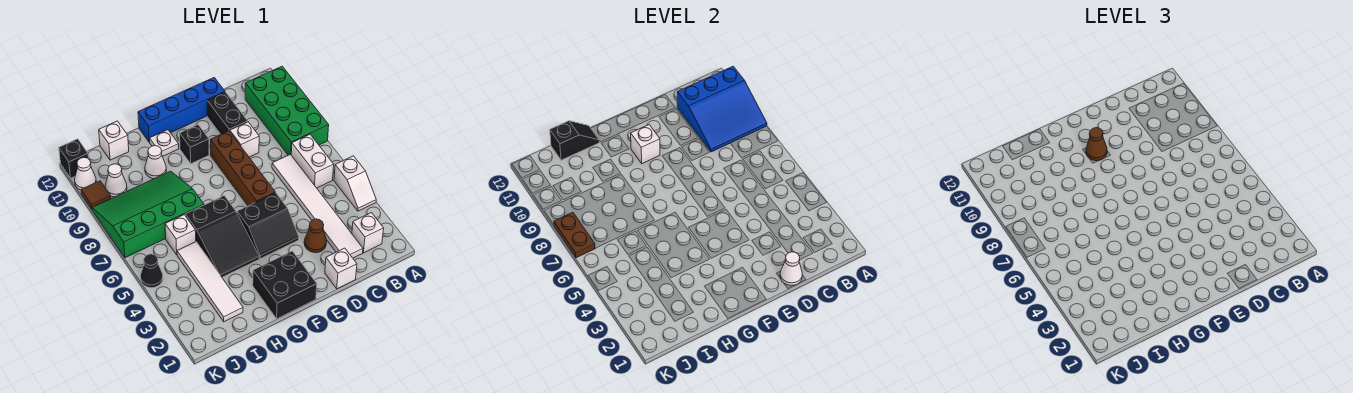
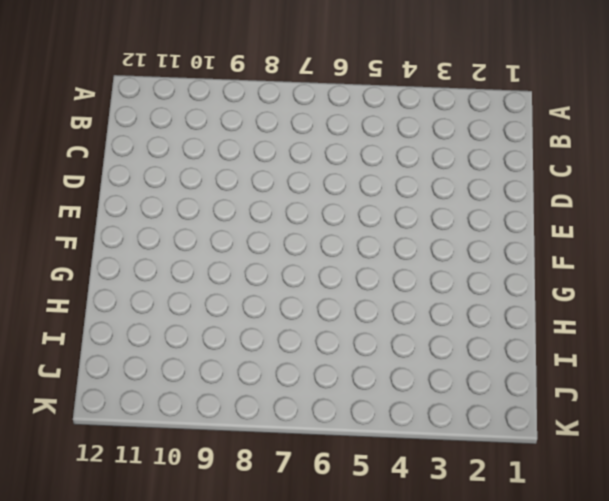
none -> white slope A4:A5 level 1 top 5
none -> green brick A8:B11 level 1
none -> white brick B2 level 1
none -> white brick B6:B7 level 1

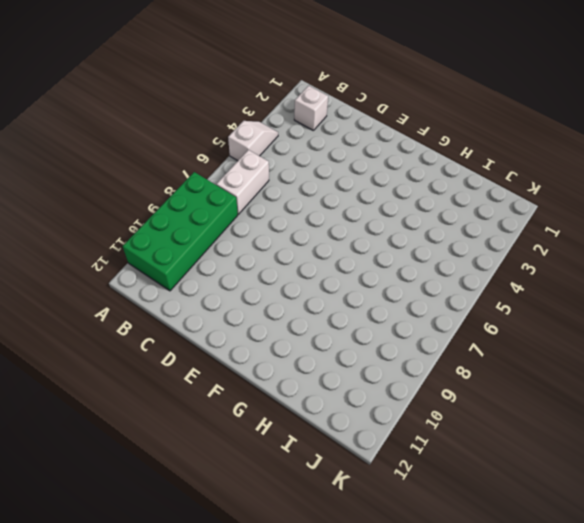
none -> white tile C2:C7 level 1
none -> white brick D1 level 1
none -> brown cone D3 level 1
none -> white brick D9 level 1

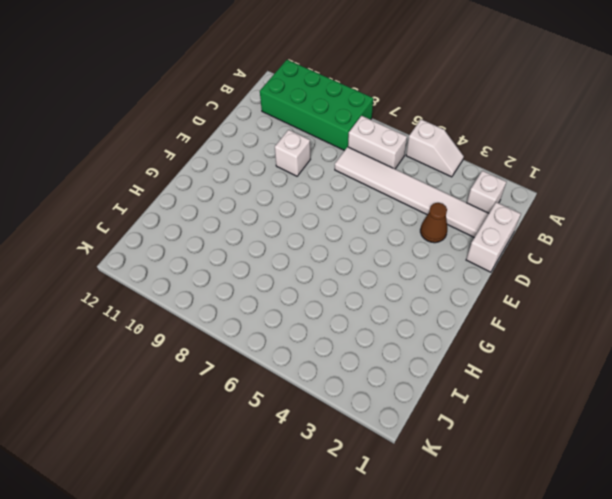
white brick C1:D1 level 1 -> white brick D1 level 1
none -> black brick D10:D11 level 1
none -> blue brick D12:G12 level 1
none -> black slope E4:F5 level 1 top 5
none -> brown brick E6:E9 level 1

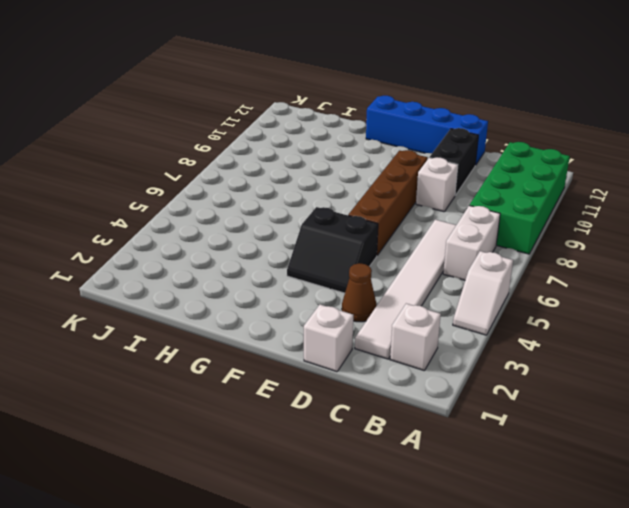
none -> black brick F1:G2 level 1
none -> black brick F10 level 1
none -> black slope G4:H6 level 1 top 6
none -> white plate G11 level 1

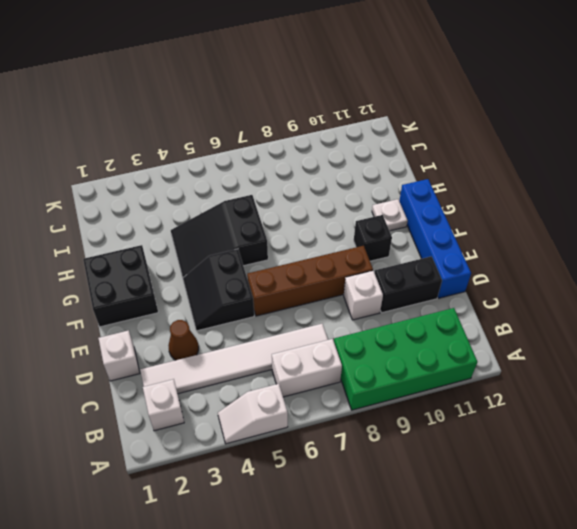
none -> green slope H7:K9 level 1 top 7
none -> white cone H10 level 1
none -> white tile I2:I5 level 1
none -> white brick I6 level 1

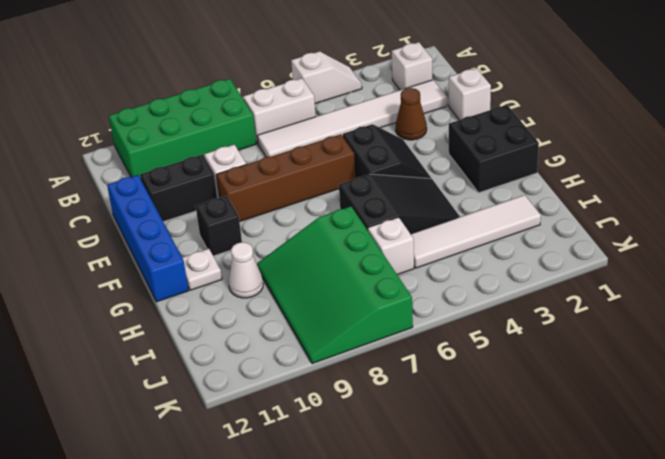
none -> white brick I12 level 1
none -> white cone J10 level 1
none -> black cone K5 level 1
none -> brown tile K10 level 1

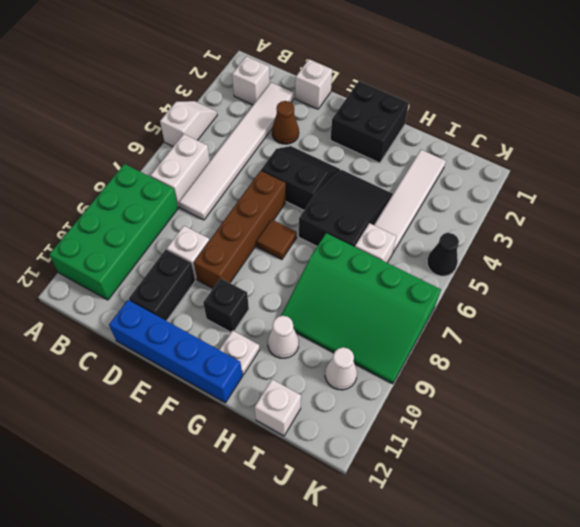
brown tile F7 level 1 -> brown tile K10 level 1
none -> white cone K11 level 1
none -> black brick K12 level 1
none -> blue slope A9:C11 level 2 top 11
none -> white cone D1 level 2

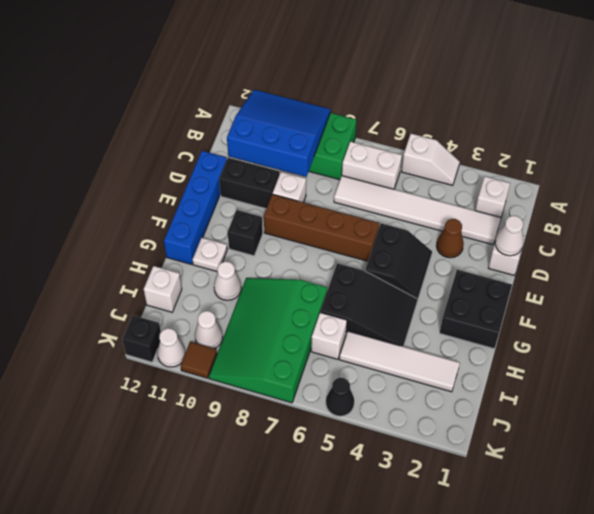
blue slope A9:C11 level 2 top C -> blue slope A9:C11 level 2 top 11
none -> white brick F10 level 2
none -> black slope H12:I12 level 2 top I
none -> brown plate K7:K8 level 2
none -> brown cone F10 level 3

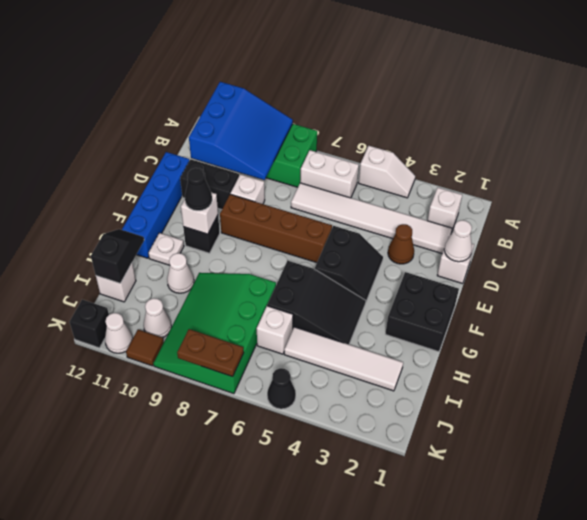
black cone F10 level 3 -> brown cone F10 level 3

